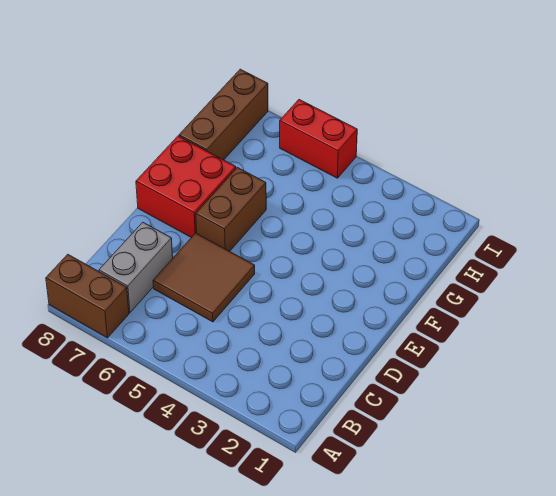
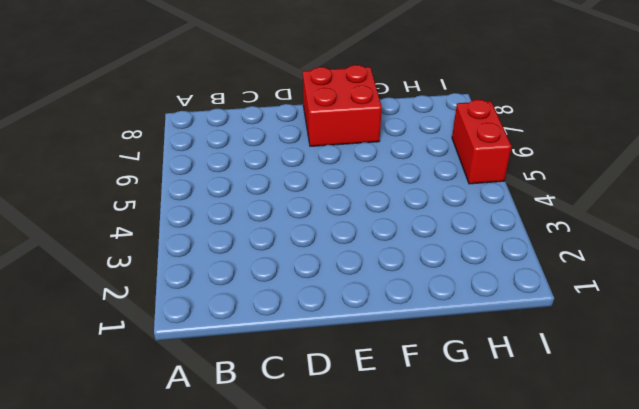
none -> brown brick A7:A8 level 1
none -> grey brick B7:C7 level 1

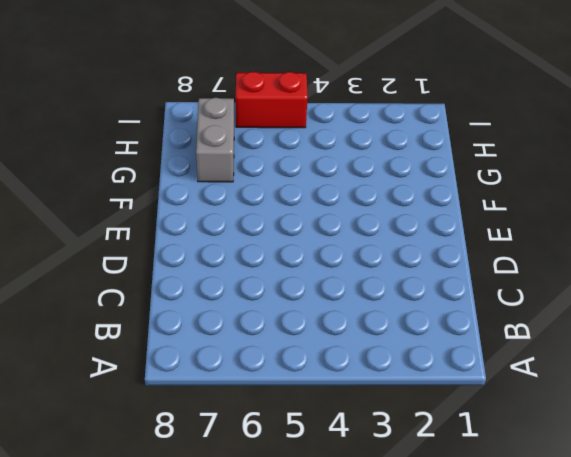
grey brick G7:H7 level 1 -> grey brick B7:C7 level 1
none -> brown brick A7:A8 level 1
none -> brown tile C5:D6 level 1

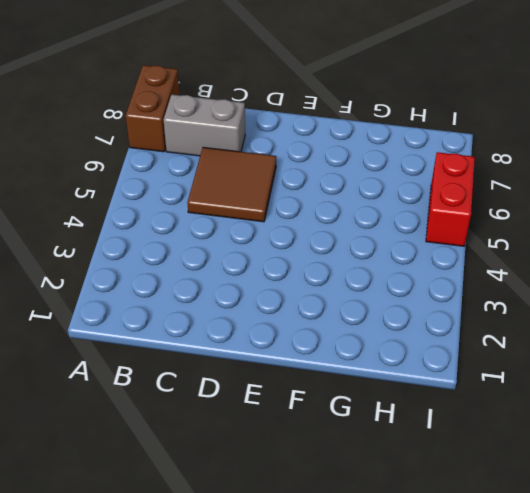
none -> brown brick E6:F6 level 1
none -> red brick E7:F8 level 1

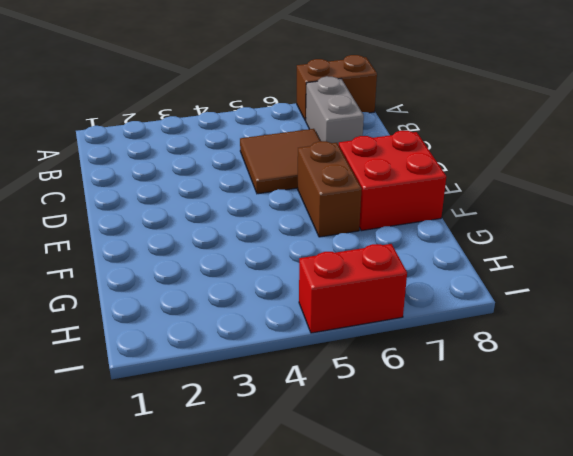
none -> brown brick G8:I8 level 1

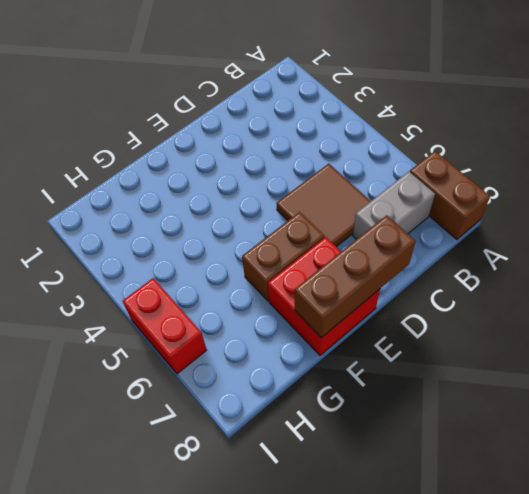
brown brick D8:F8 level 2 -> brown brick G8:I8 level 1

